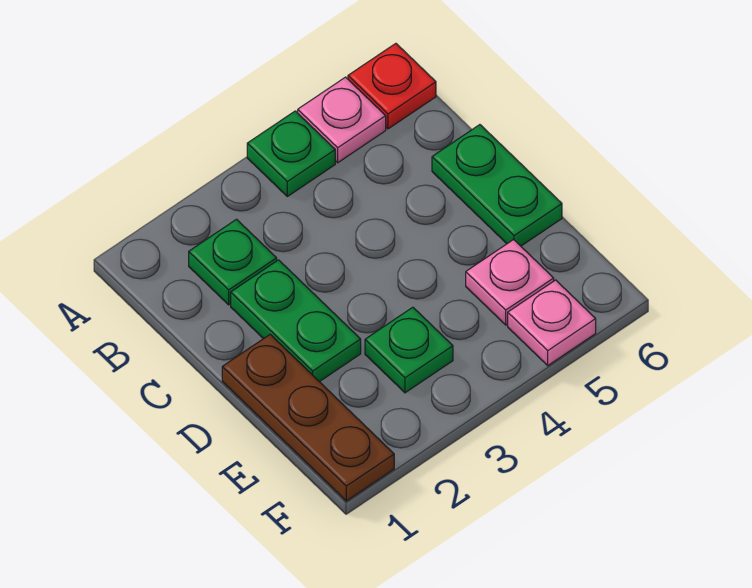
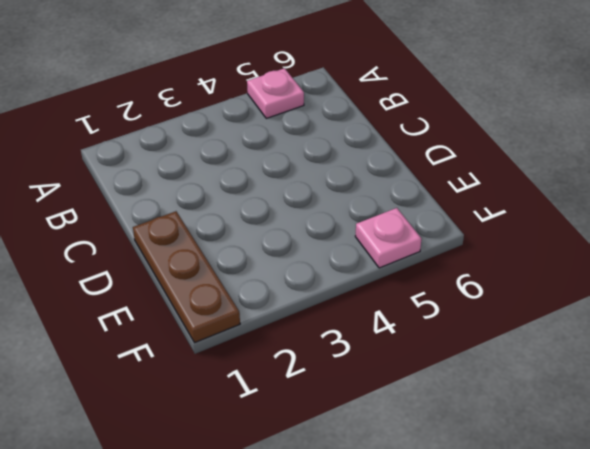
none -> green plate A4 level 1
none -> red plate A6 level 1

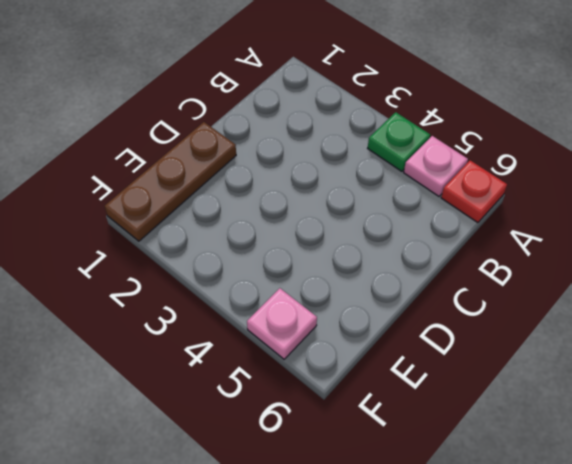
none -> green plate B2 level 1
none -> green plate C2:D2 level 1

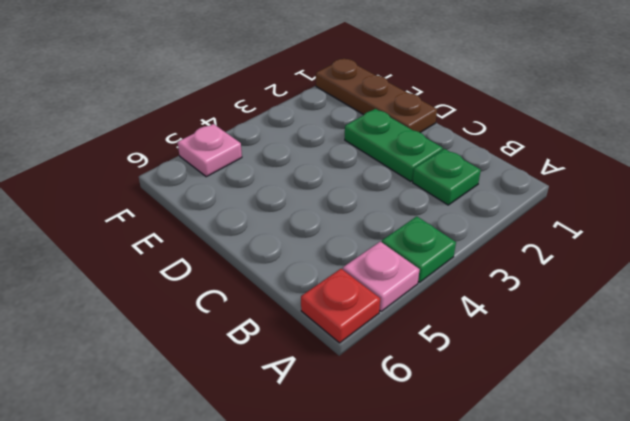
none -> green plate C6:D6 level 1
none -> green plate E3 level 1

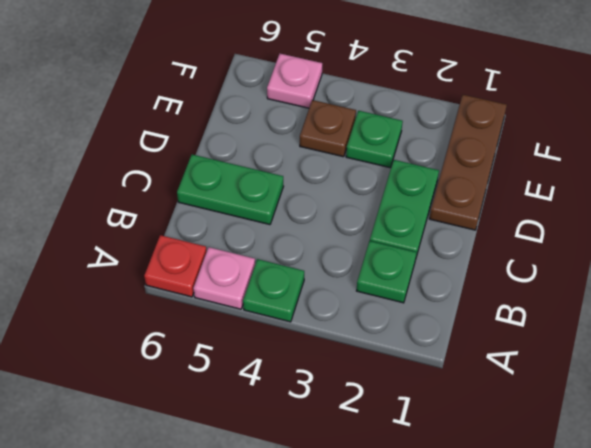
green plate C5:C6 level 1 -> green plate C6:D6 level 1
brown plate E4 level 1 -> none
none -> pink plate E5 level 1

